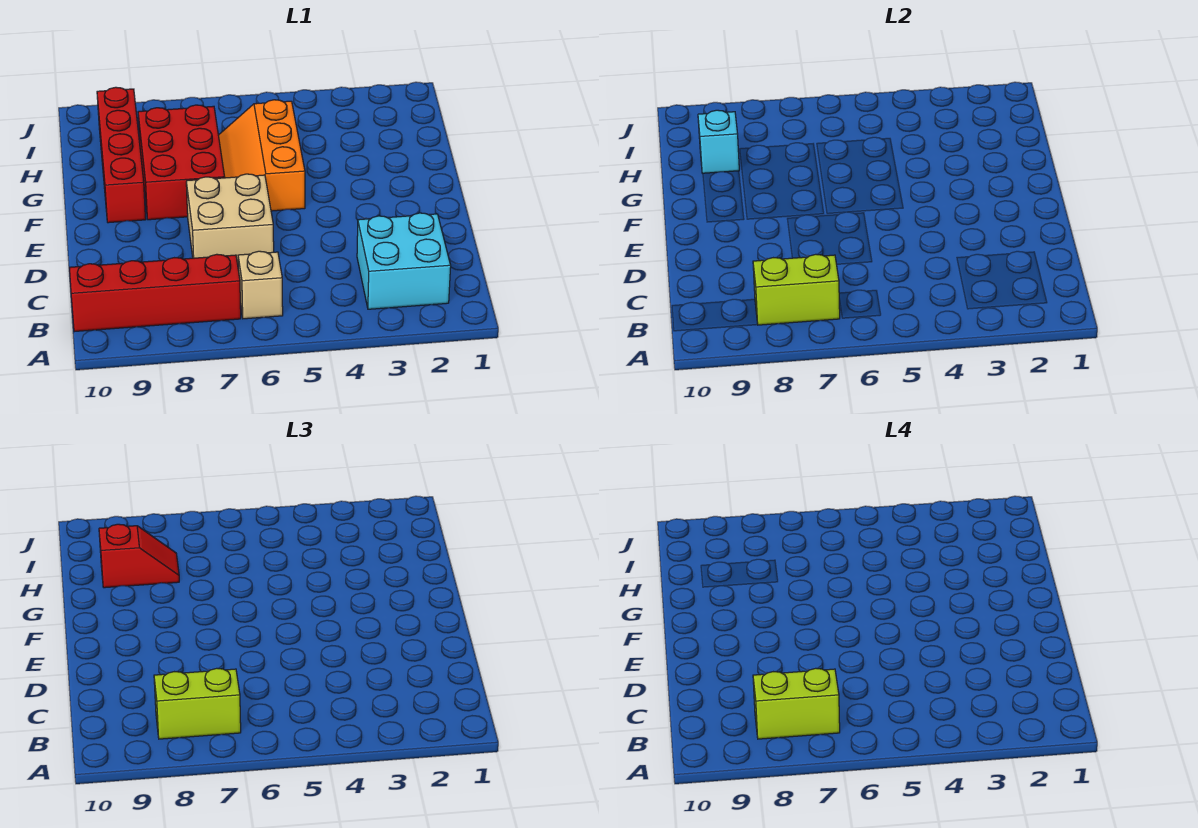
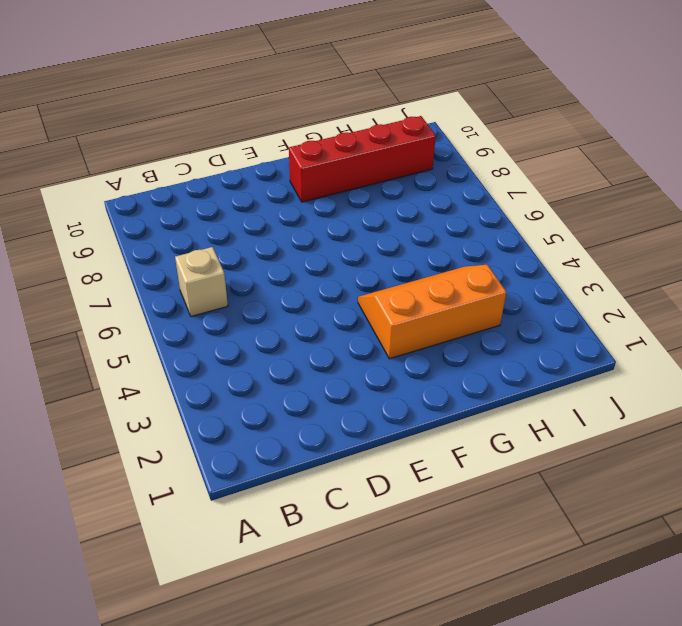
orange slope F3:H4 level 1 top 3 -> orange slope F5:H6 level 1 top 5
none -> cyan brick B2:C3 level 1
none -> red brick B7:B10 level 1
none -> tan brick D6:E7 level 1

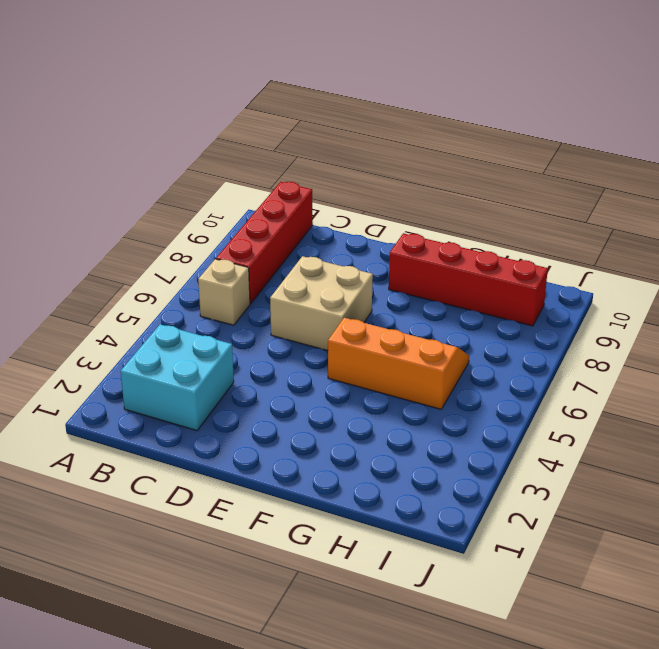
none -> red brick F7:H8 level 1
none -> lime brick B7:B8 level 2
none -> cyan brick H9 level 2

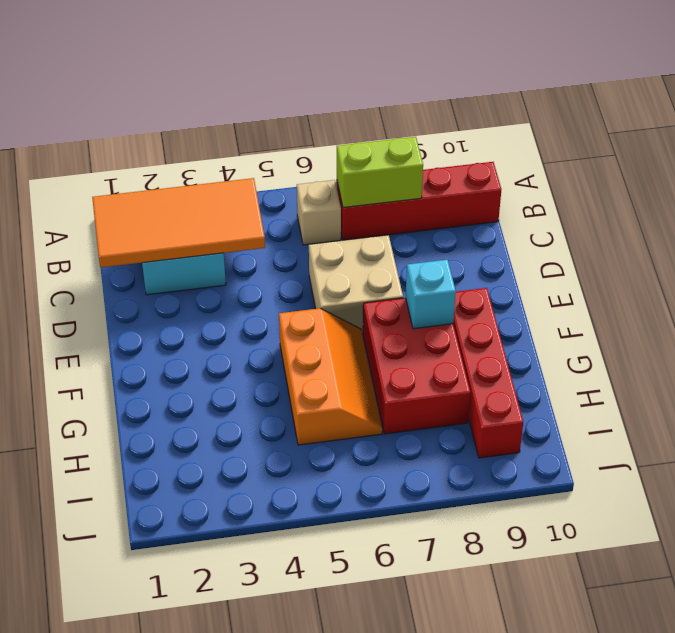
orange tile B1:C4 level 2 -> none
cyan brick F8 level 2 -> cyan brick H9 level 2
none -> lime brick B7:B8 level 3
none -> red slope H8:H9 level 3 top 9
none -> lime brick B7:B8 level 4

